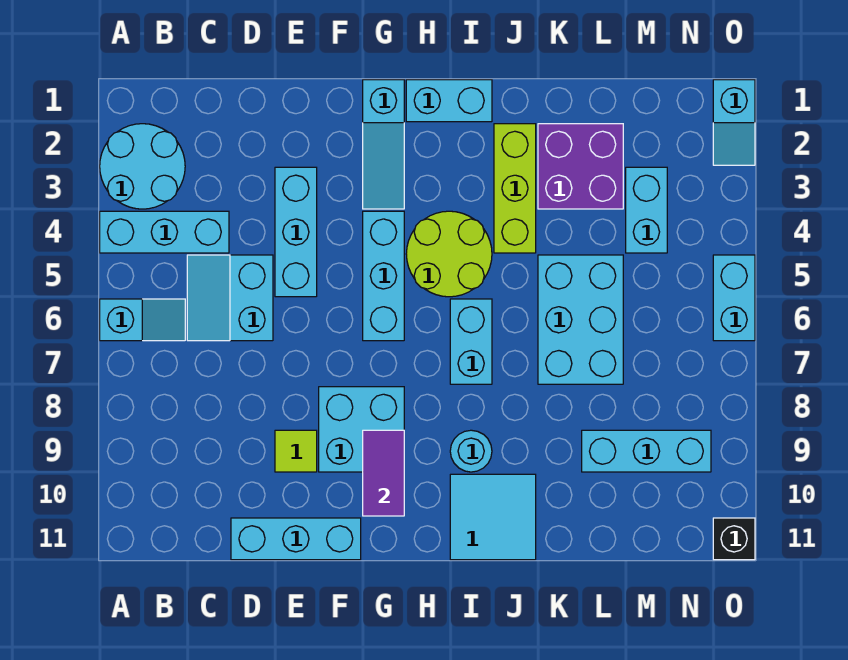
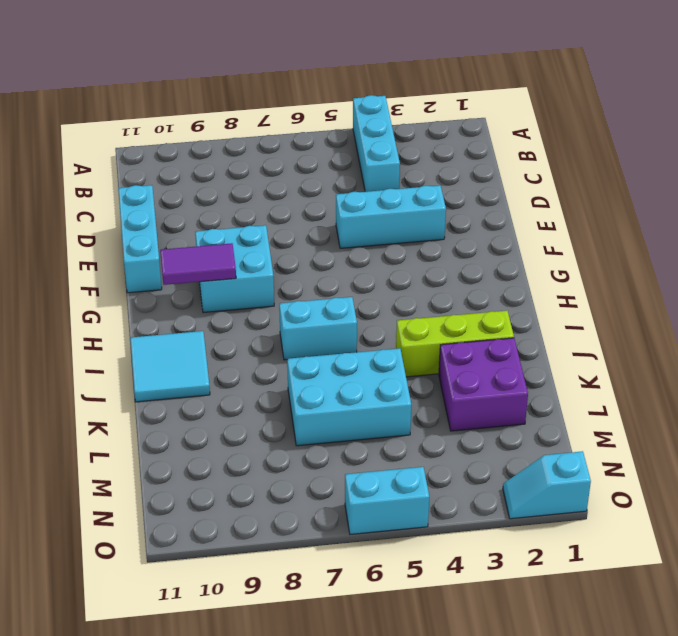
none -> cyan round brick A2:B3 level 1
none -> cyan slope A6:B6 level 1 top A
none -> cyan slope C5:D6 level 1 top D

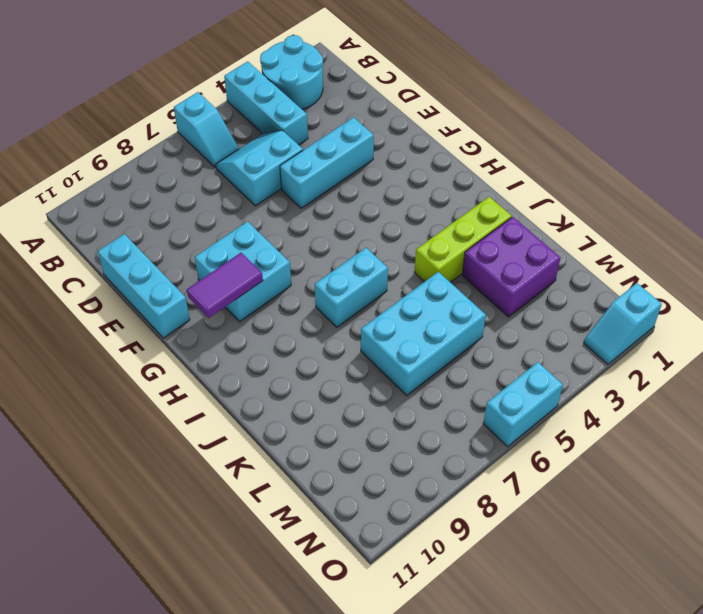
none -> lime tile E9 level 1
none -> cyan slope G1:G3 level 1 top 1
none -> cyan brick G4:G6 level 1

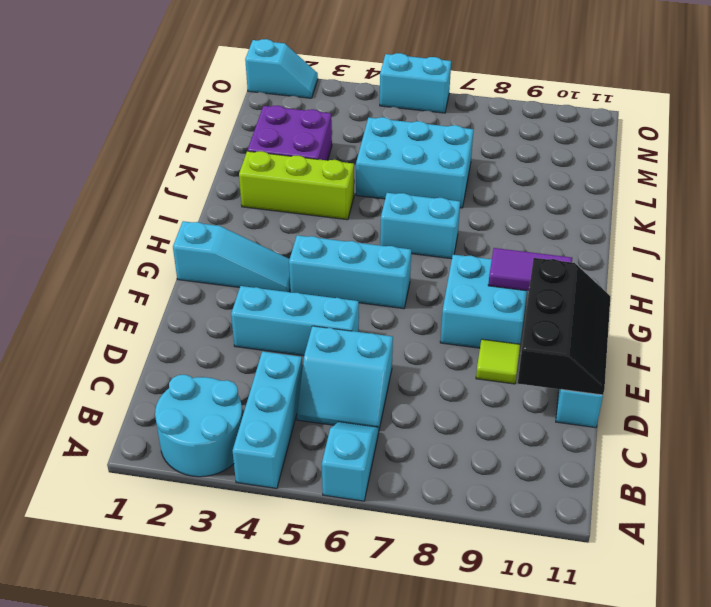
black slope D10:F11 level 2 top 10 -> none
none -> cyan brick H1:I1 level 1
none -> lime round brick H4:I5 level 1
none -> cyan round brick I9 level 1

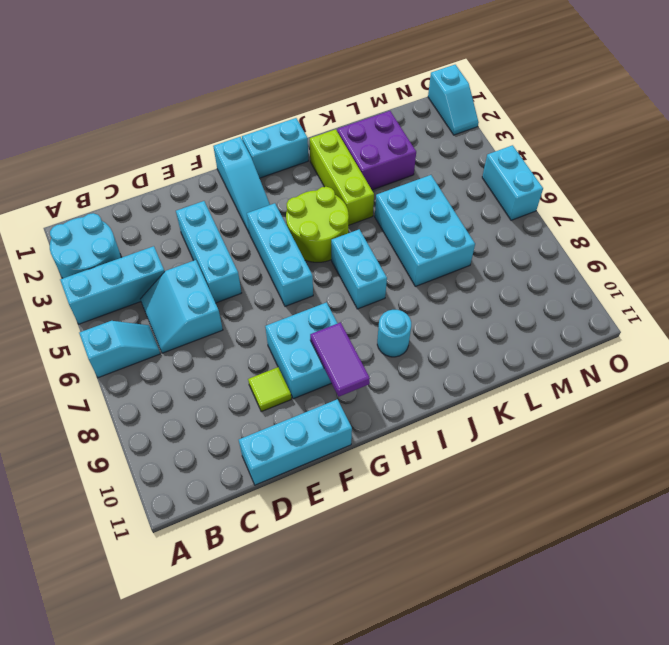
none -> cyan tile I10:J11 level 1
none -> cyan brick L9:N9 level 1
none -> cyan brick M3:M4 level 1

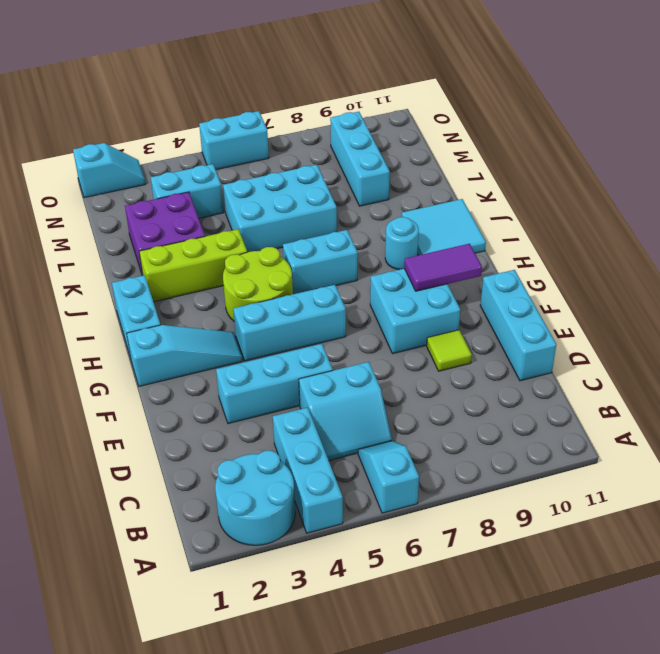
none -> black brick O11 level 1

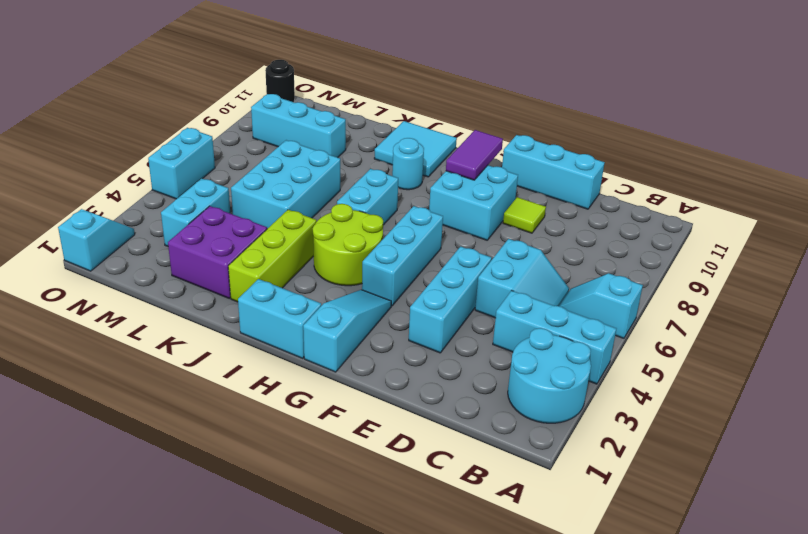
black round brick O11 level 1 -> black brick O11 level 1

